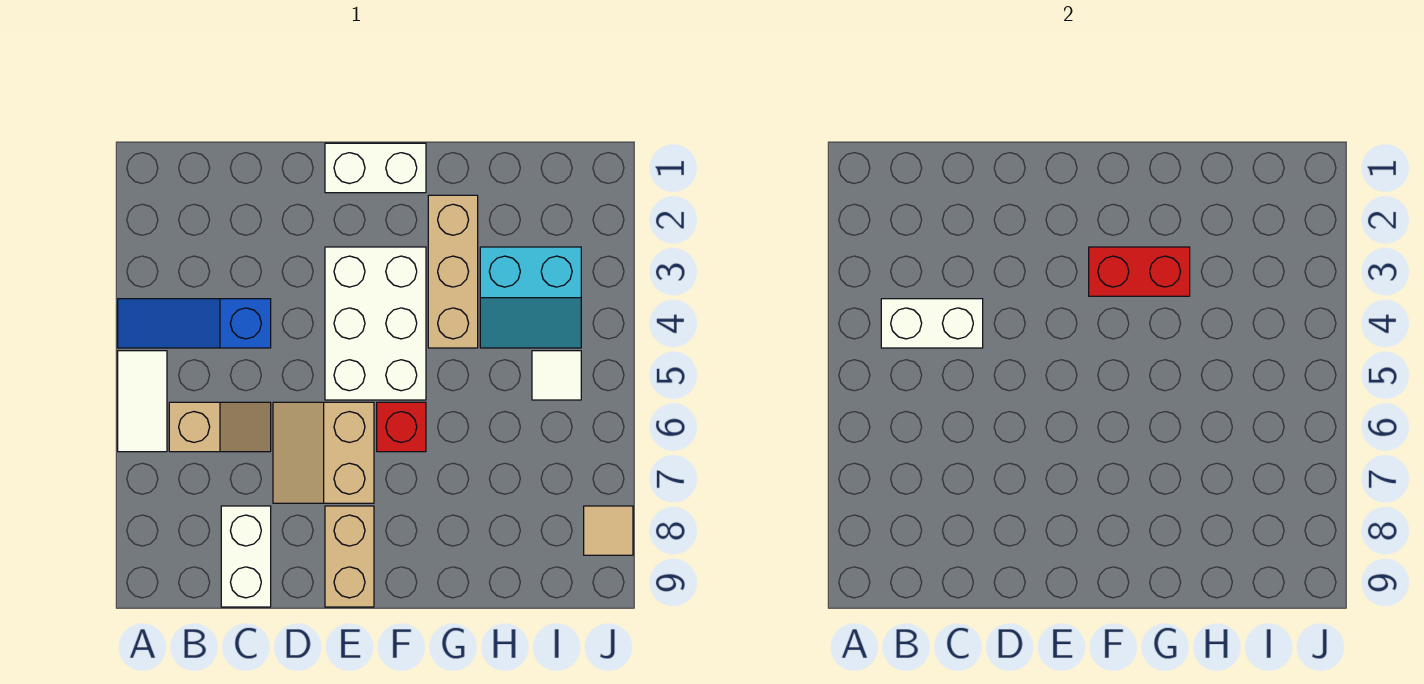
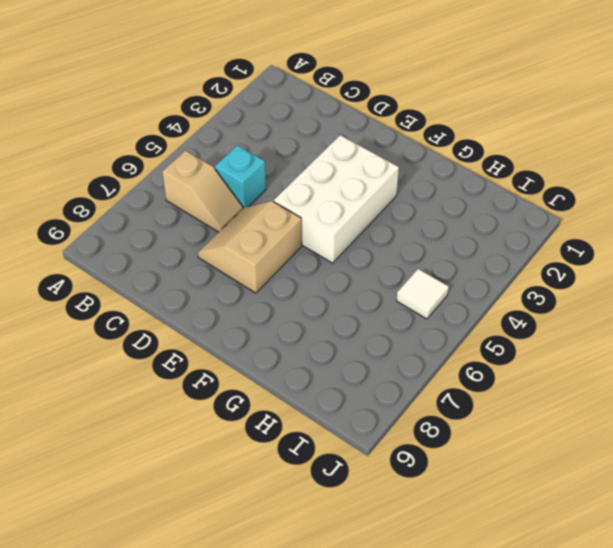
cyan brick C5 level 1 -> none
none -> blue slope A4:C4 level 1 top C
none -> white tile A5:A6 level 1
none -> white brick C8:C9 level 1

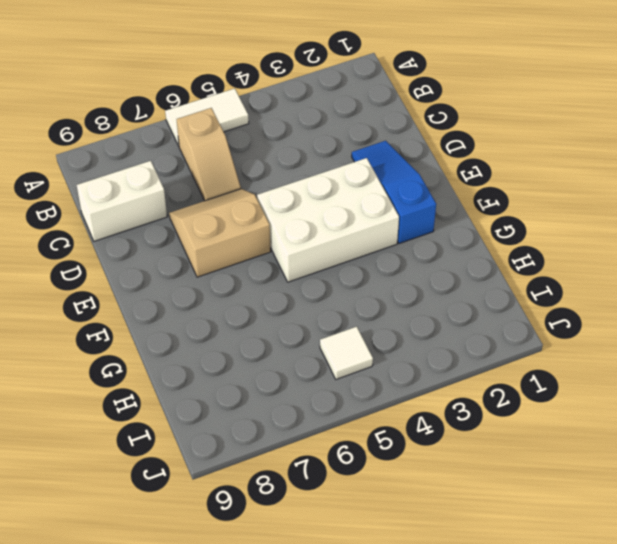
blue slope D2:F2 level 1 top F -> blue slope A4:C4 level 1 top C
none -> white brick E1:F1 level 1
none -> tan brick E8:E9 level 1
none -> red brick F6 level 1

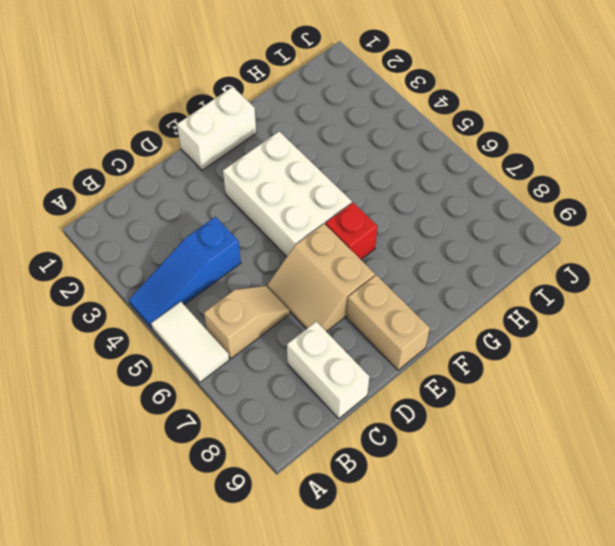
none -> tan brick G2:G4 level 1
none -> cyan slope H3:I4 level 1 top 3
none -> white tile I5 level 1

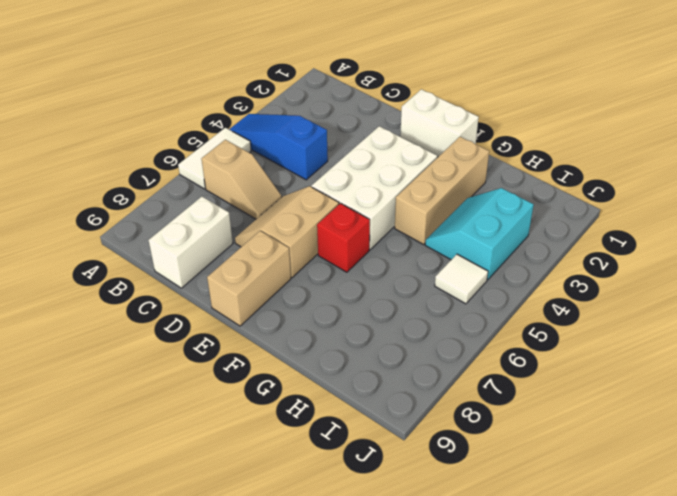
cyan slope H3:I4 level 1 top I -> cyan slope H3:I4 level 1 top 3
none -> tan tile J8 level 1
none -> white brick B4:C4 level 2
none -> red brick F3:G3 level 2

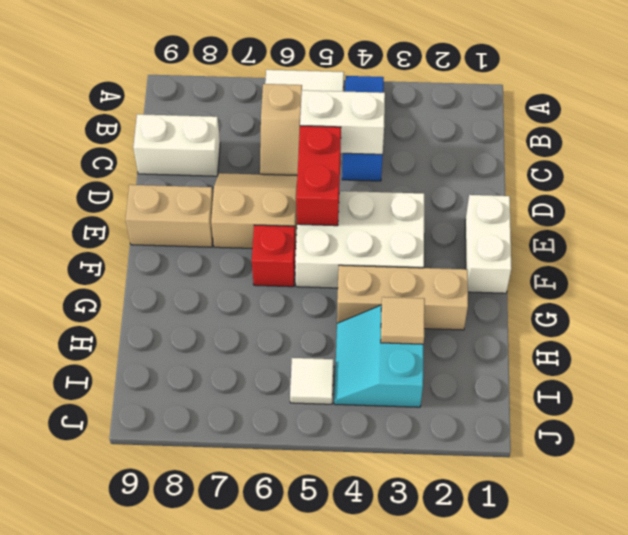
white brick C4:C5 level 2 -> white brick B4:C4 level 2
red brick D5:E5 level 2 -> red brick F3:G3 level 2
tan tile H3 level 2 -> tan tile J8 level 1

